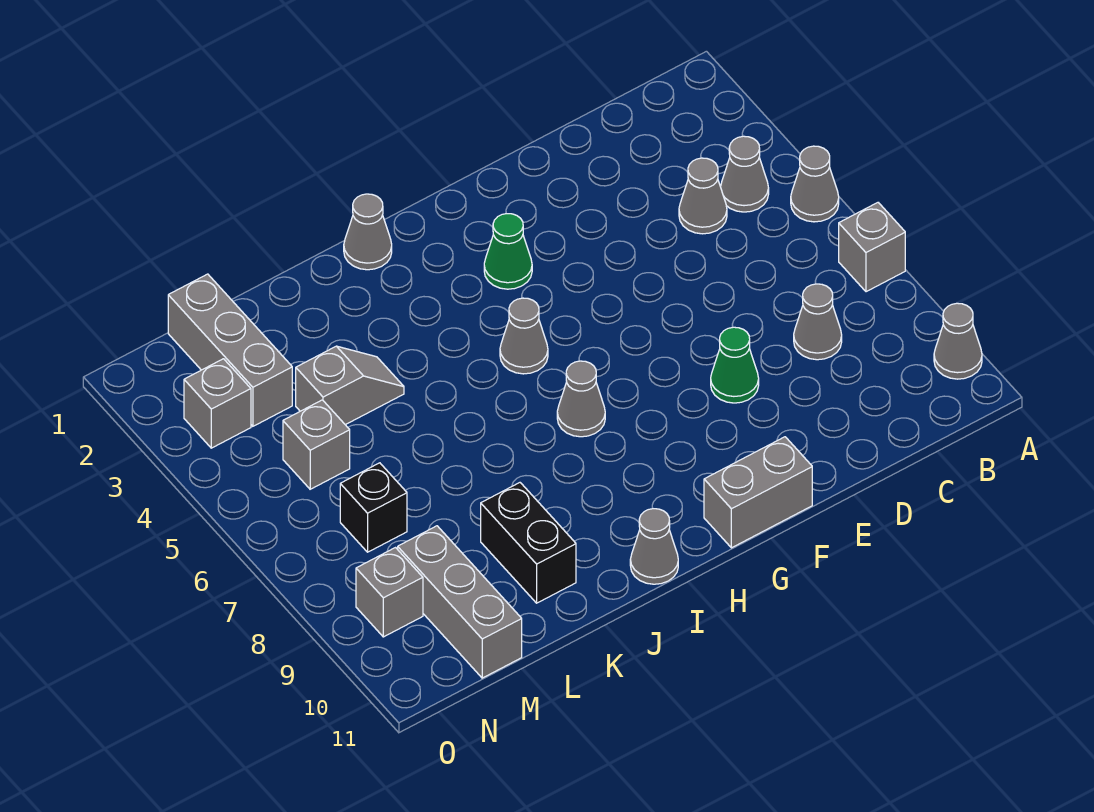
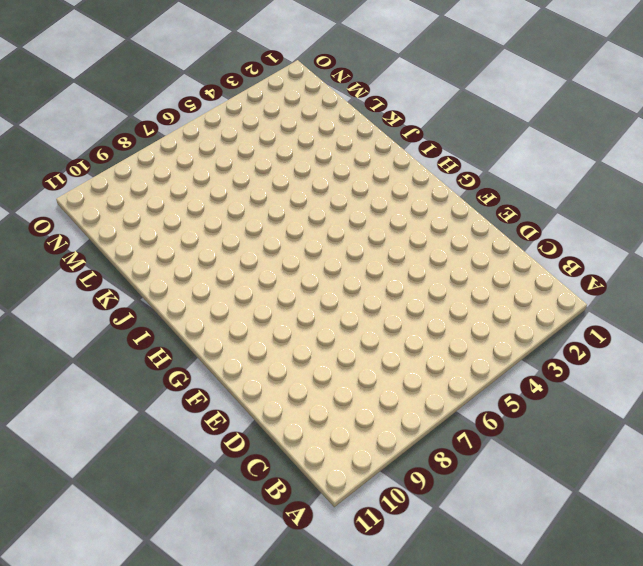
none -> grey cone A5 level 1
none -> grey brick A7 level 1
none -> grey cone A10 level 1

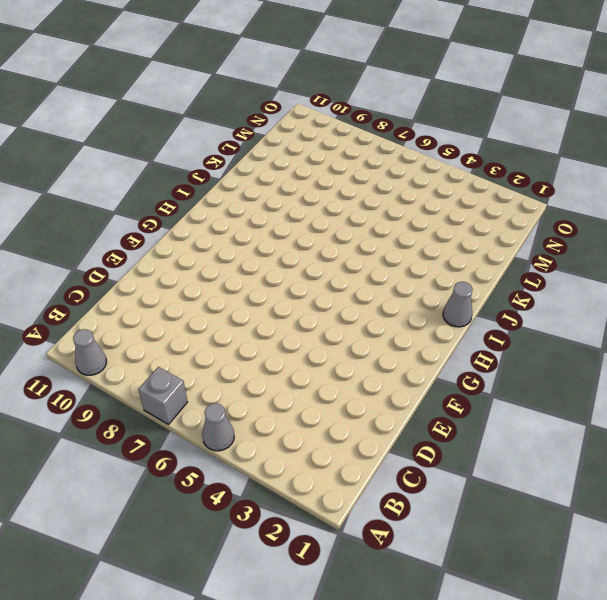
none -> grey cone B4 level 1
none -> grey cone C4 level 1
none -> grey cone C8 level 1

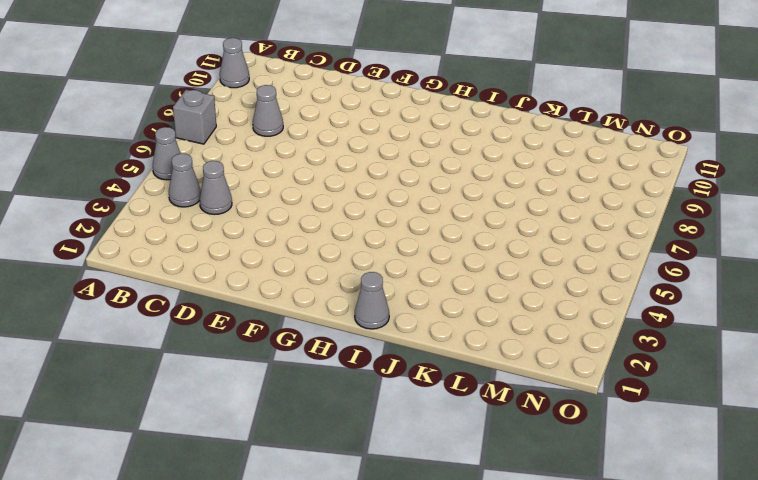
none -> green cone E8 level 1
none -> grey brick F11:G11 level 1
none -> green cone G3 level 1

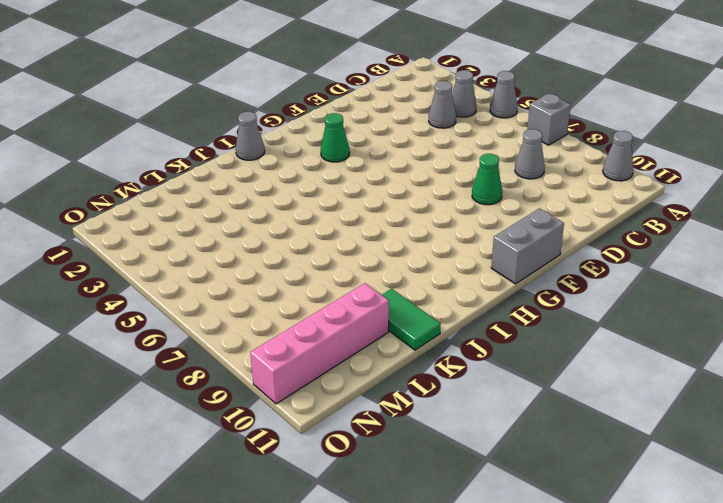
green tile K10:K11 level 1 -> black brick K9:K10 level 1
pink brick L10:O10 level 1 -> grey brick M9:M11 level 1
none -> grey cone H5 level 1
none -> grey cone H7 level 1
none -> grey cone I11 level 1

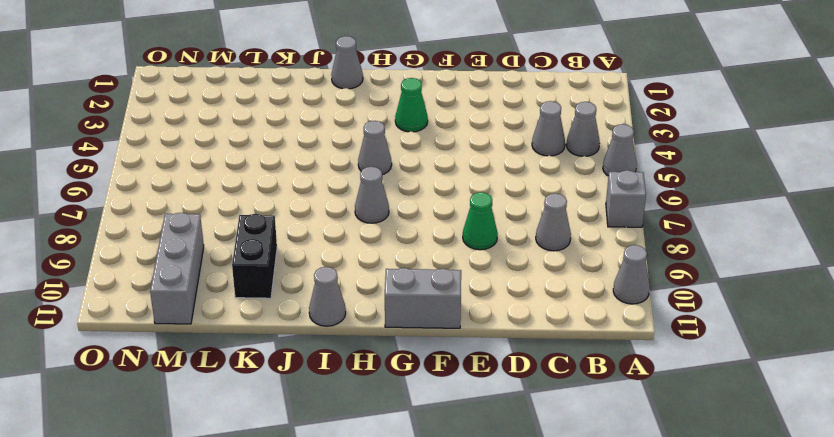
none -> grey slope K4:L4 level 1 top L
none -> grey brick M1:M3 level 1
none -> grey brick M5 level 1

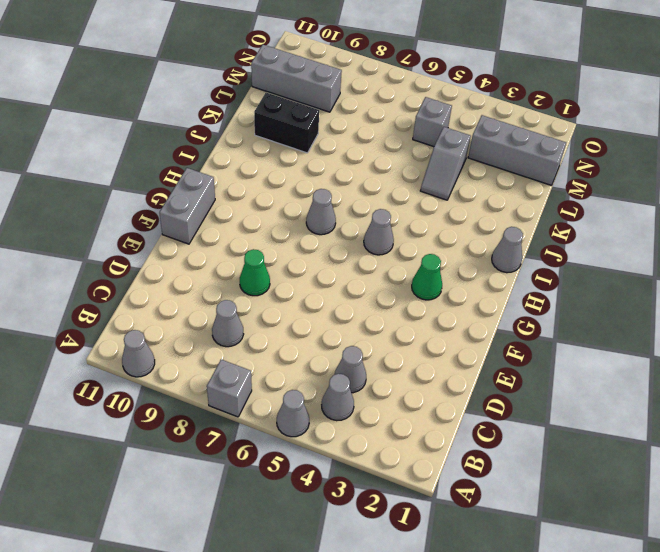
none -> grey cone I11 level 1
none -> black brick M7 level 1
none -> grey brick N3 level 1

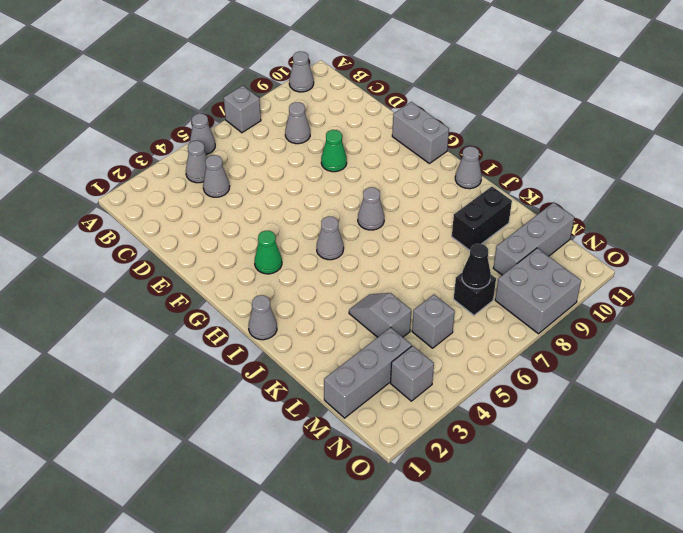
black cone M7 level 2 -> none
grey brick N8:O9 level 1 -> grey brick N9 level 1

